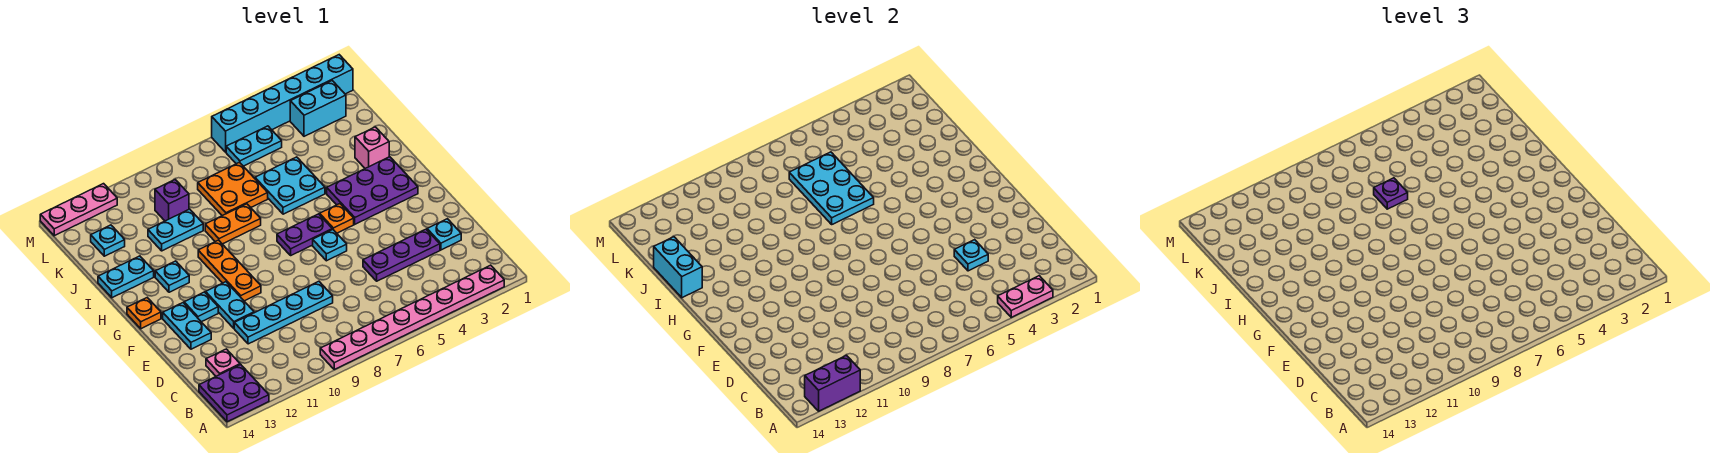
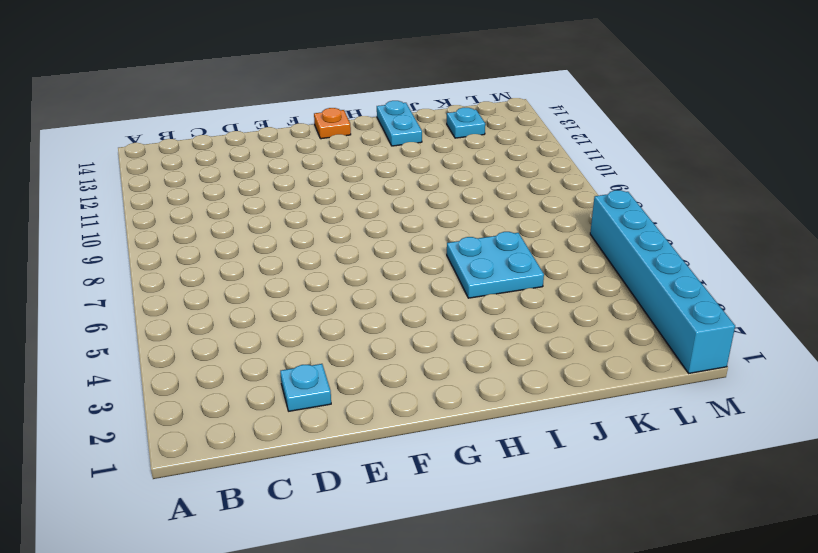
none -> pink plate A2:A9 level 1
none -> purple plate A13:B14 level 1
none -> pink plate C13 level 1
none -> purple plate D3:D5 level 1

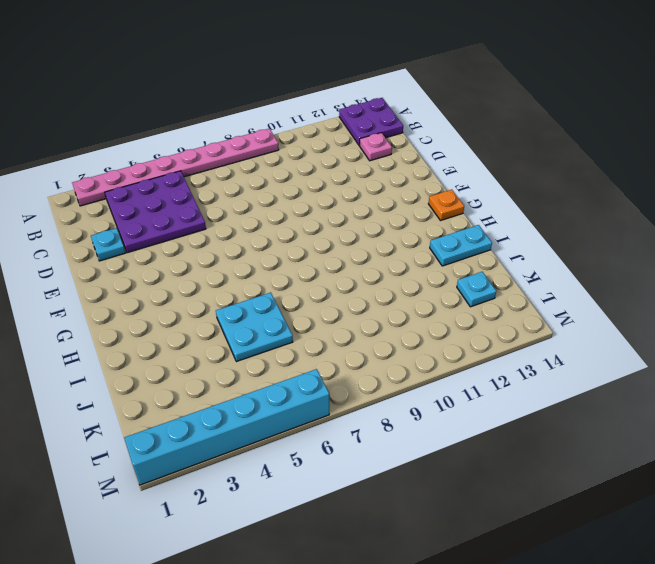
purple plate B3:D5 level 1 -> purple plate D3:D5 level 1
none -> cyan plate D8:D11 level 1
none -> cyan plate E11:F11 level 1
none -> cyan plate E13:F13 level 1
none -> cyan plate F6 level 1

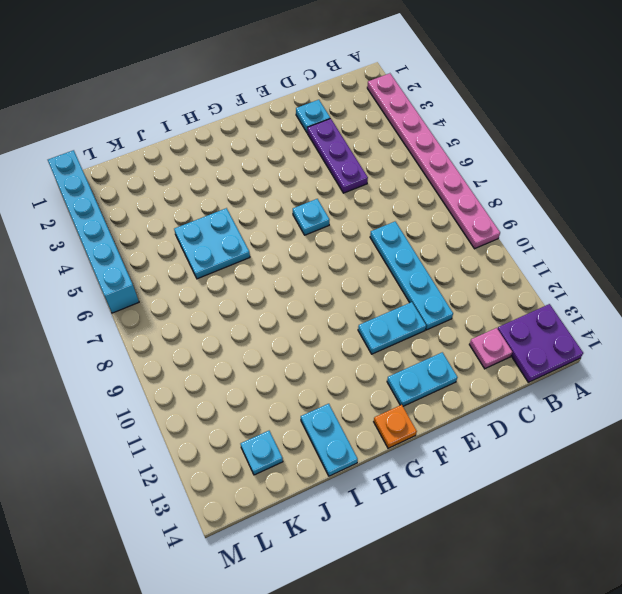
none -> orange plate F10:H10 level 1
none -> cyan plate F12 level 1
none -> purple plate G2:H4 level 1
none -> orange plate G5 level 1

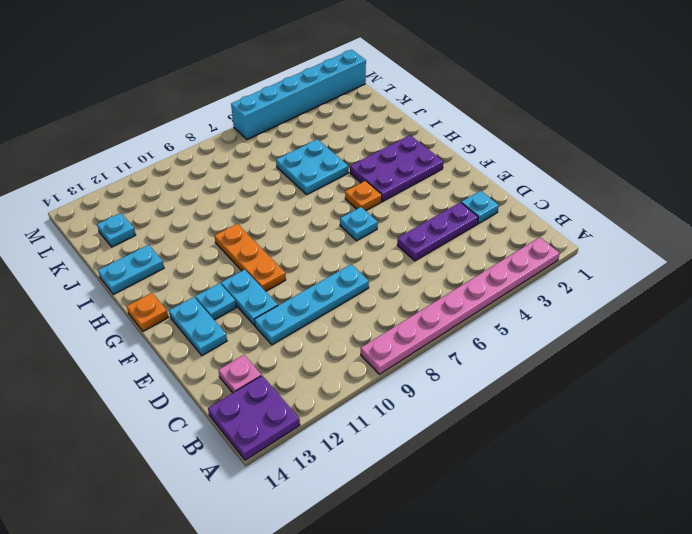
none -> purple plate G6:G7 level 1
none -> cyan plate H12 level 1
none -> pink brick I2 level 1
none -> orange plate I8:I9 level 1

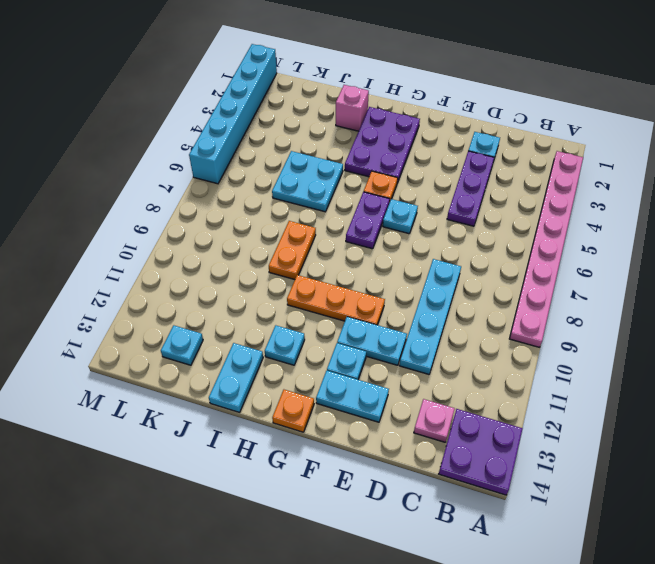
none -> orange plate J7:K8 level 1
none -> cyan plate J10:J11 level 1
none -> purple brick K10 level 1
none -> cyan brick L2:L3 level 1

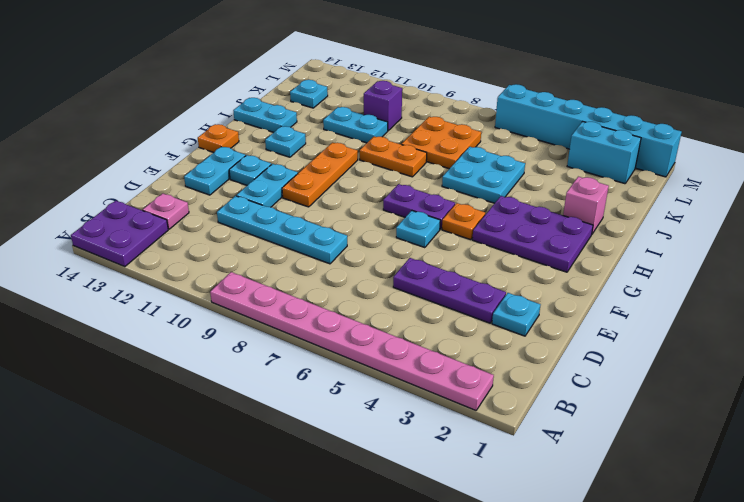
none -> cyan plate L5:L6 level 1
none -> pink plate M12:M14 level 1
none -> pink plate A3:A4 level 2
none -> purple brick A12:A13 level 2

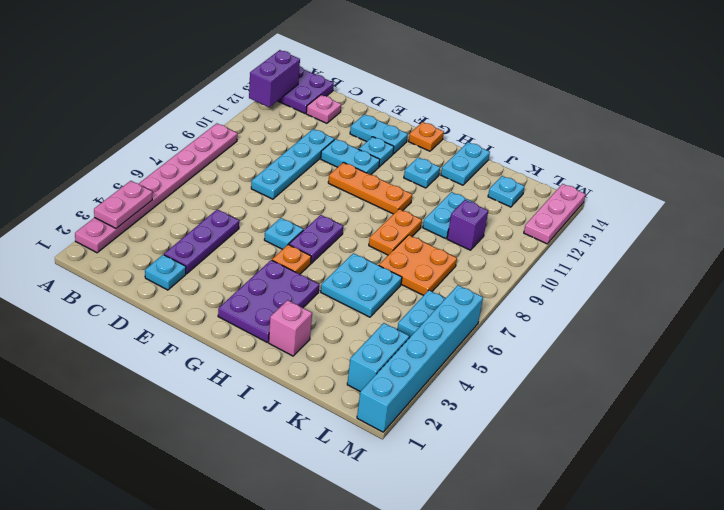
none -> cyan plate D4 level 2
none -> cyan plate I6:K7 level 2
none -> cyan brick I14:J14 level 2
none -> purple plate J7 level 3

